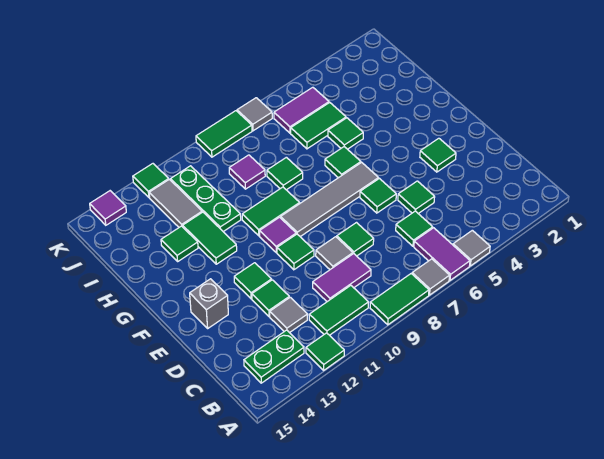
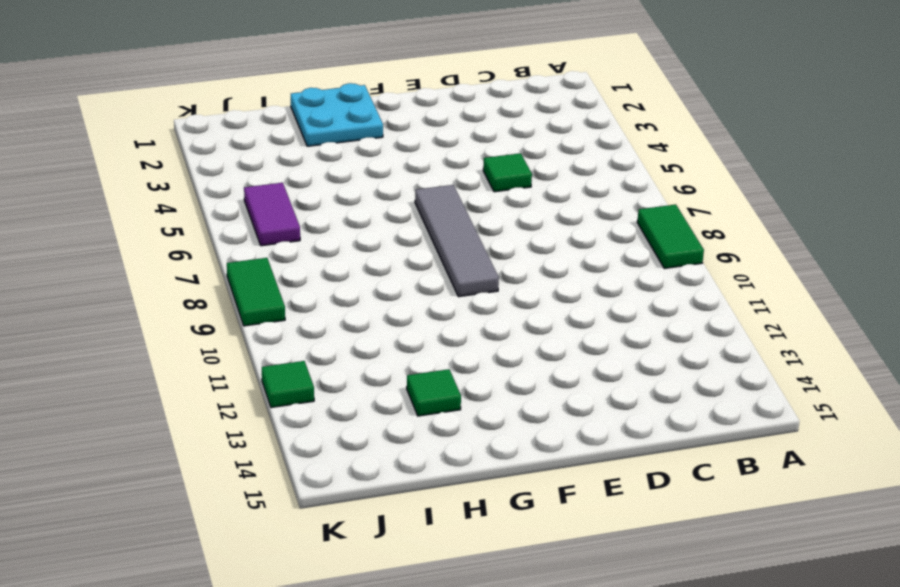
cyan plate G1:H2 level 1 -> none
none -> grey tile A5 level 1
none -> purple tile A6:B6 level 1
none -> grey tile A7 level 1
none -> green tile A12 level 1

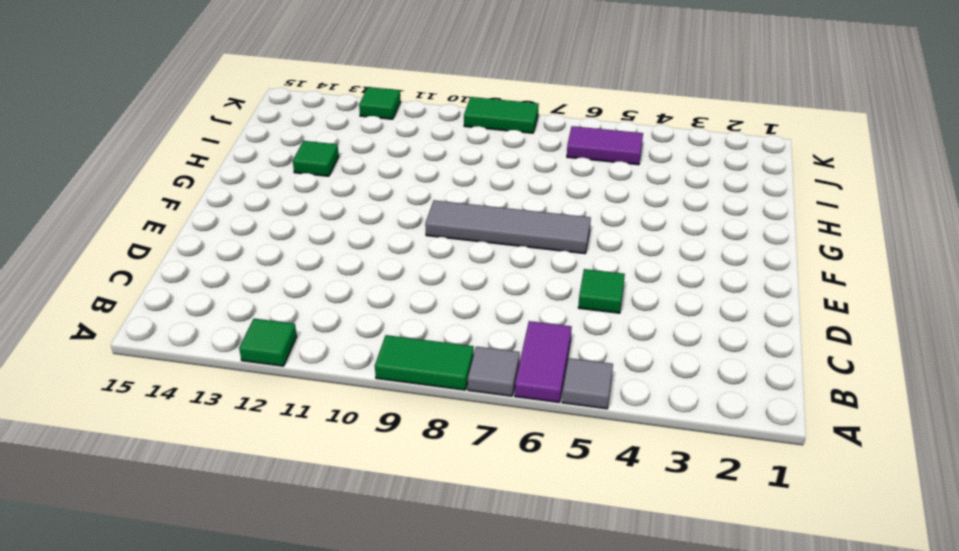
none -> green tile B10:B11 level 1
none -> green plate B13:B14 level 1
none -> green tile C6 level 1
none -> purple tile C9:C10 level 1

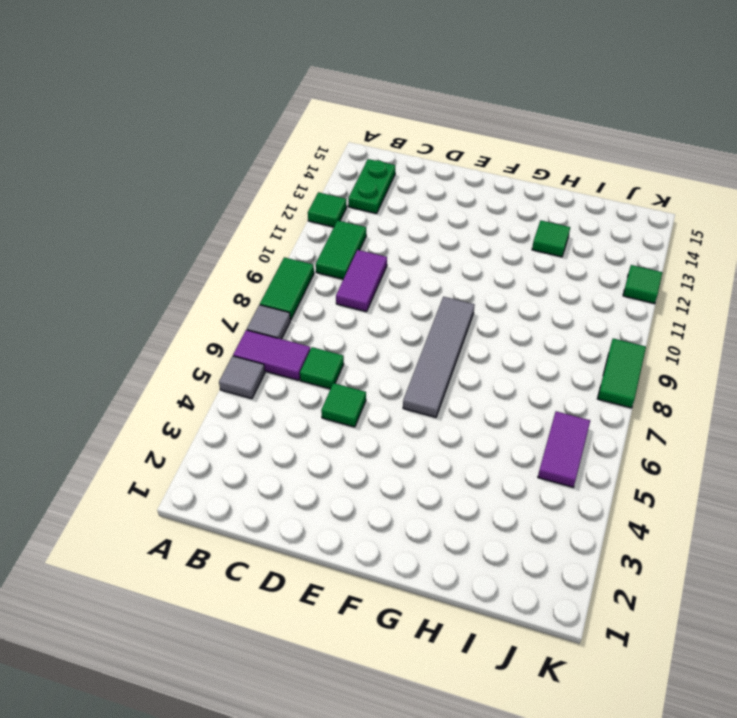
none -> grey tile C12 level 1
none -> green tile D8 level 1
none -> grey tile D9 level 1
none -> green tile D12 level 1

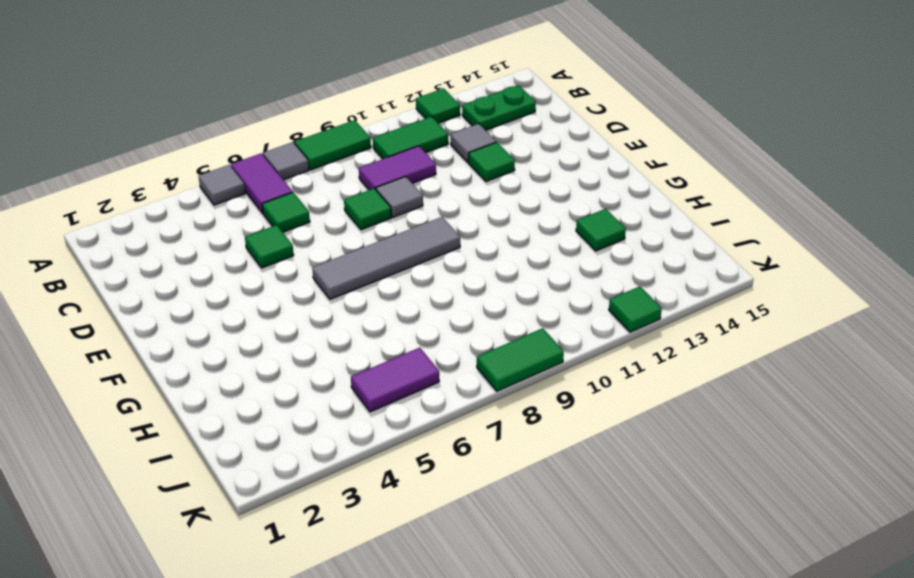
none -> green tile E3 level 1
none -> green tile E6 level 1
none -> green tile E10 level 1
none -> green tile E12 level 1

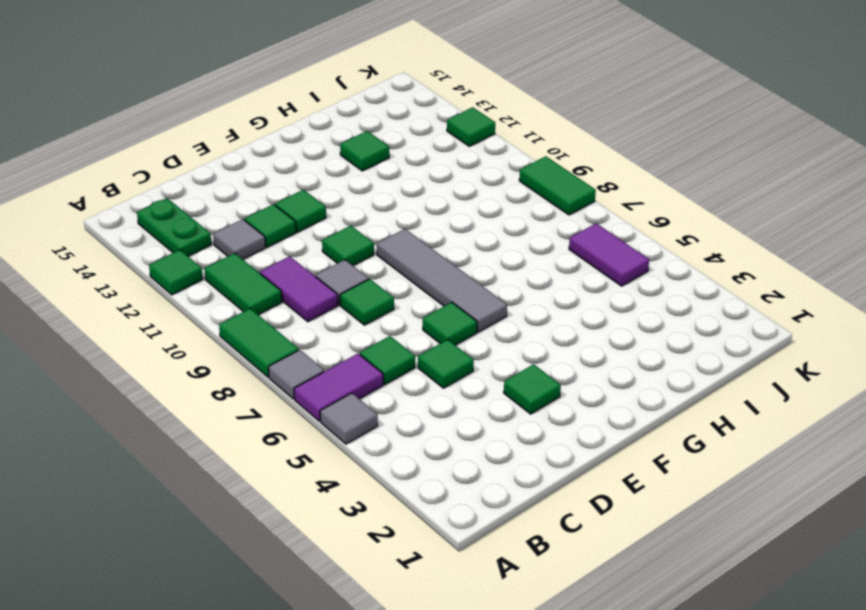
none -> grey brick E14 level 1
none -> purple tile F10 level 1
none -> green tile G6 level 1
none -> green tile G9:G10 level 1

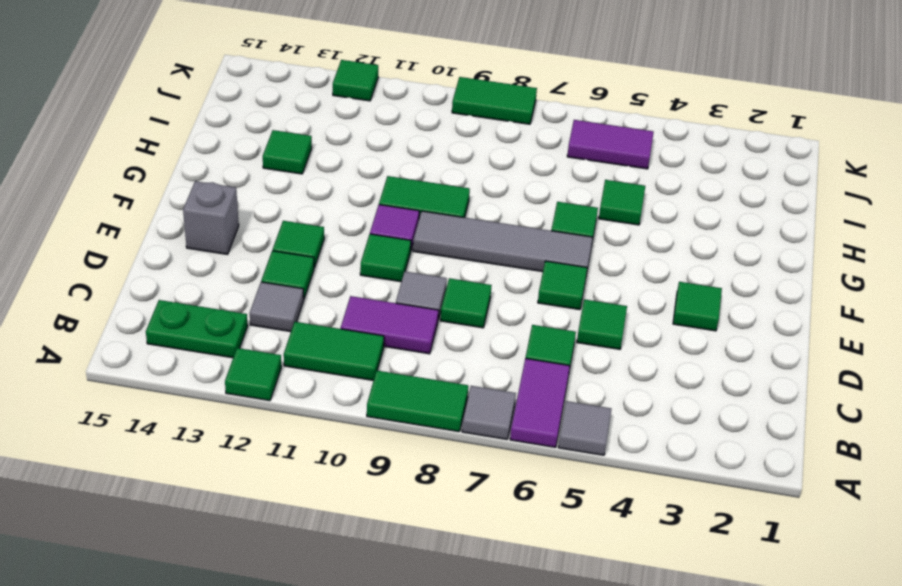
none -> green tile G12:H12 level 1
none -> green tile H8 level 1
none -> green plate H11:J11 level 1
none -> green tile I5:I6 level 1

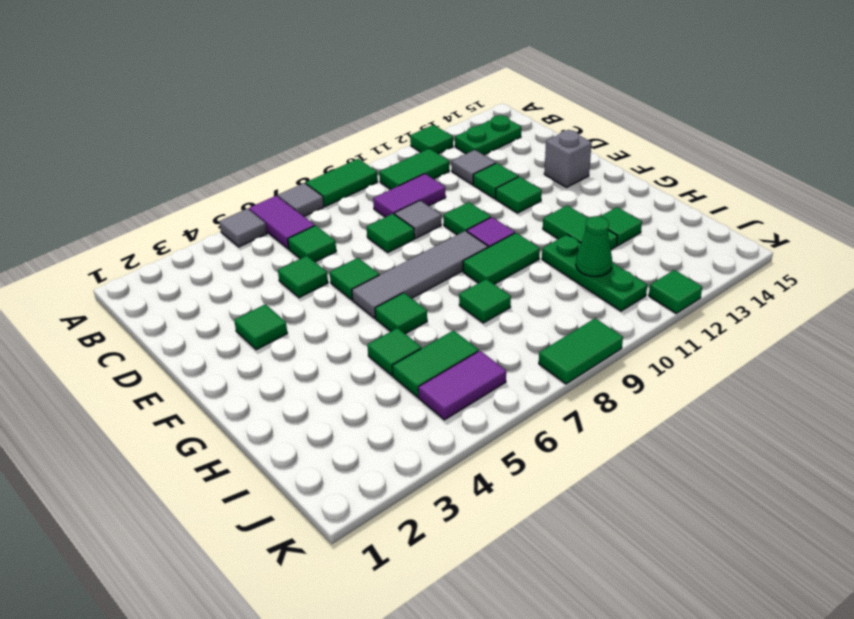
green cone I11 level 2 -> none
none -> purple tile I9 level 1
none -> grey tile I12:J12 level 1
none -> grey tile K7 level 1
none -> purple tile K14 level 1

